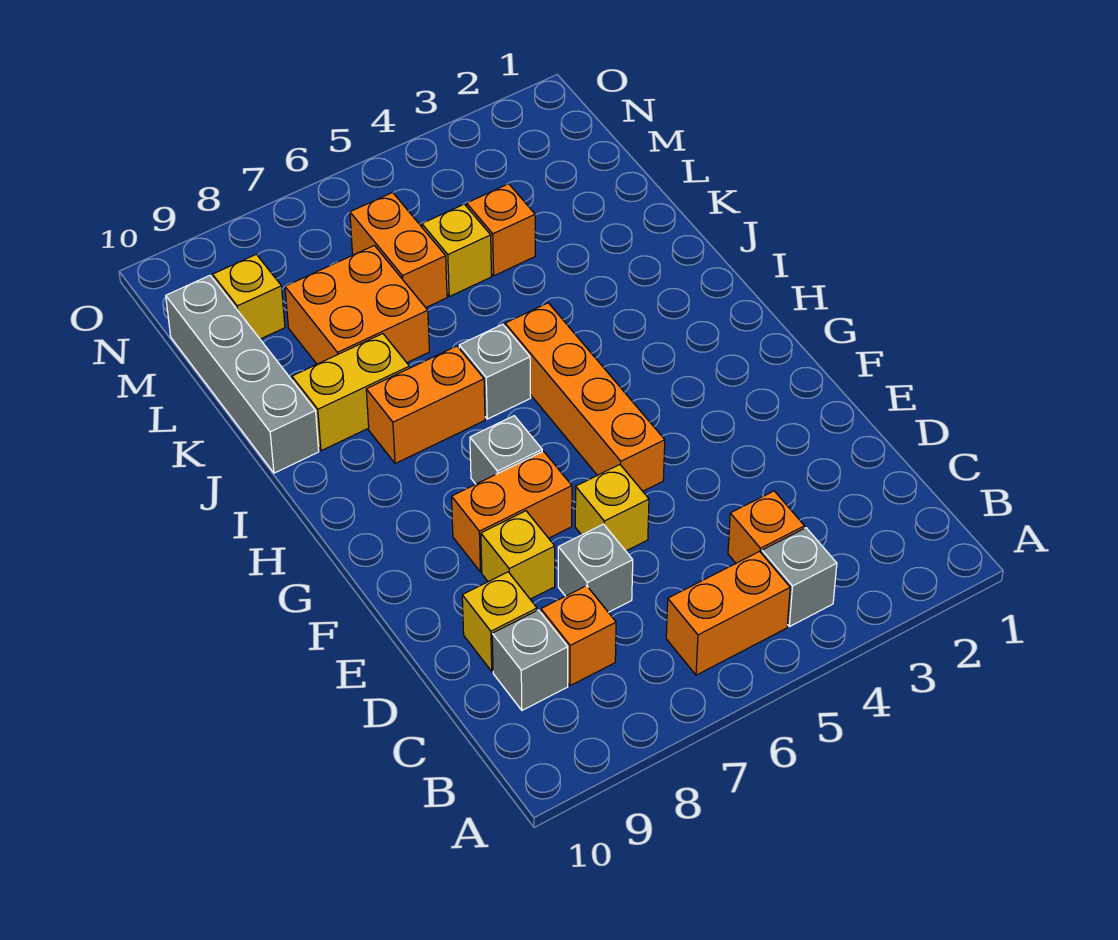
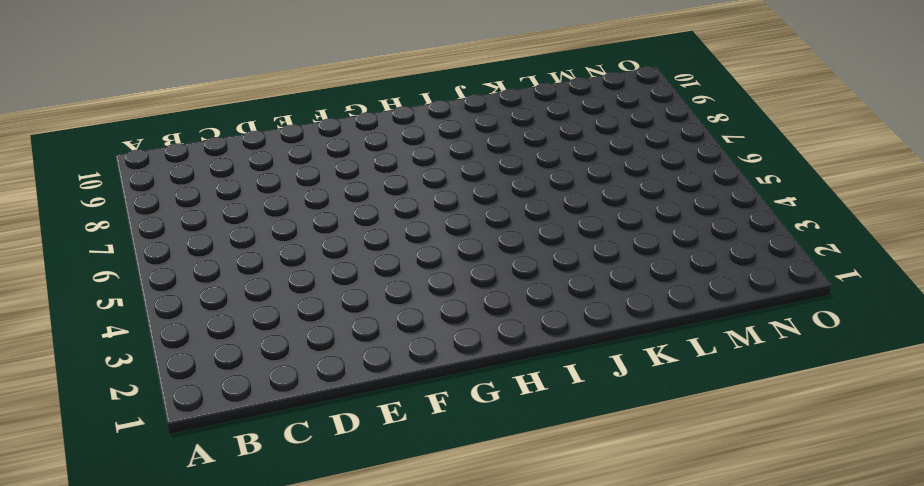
none -> grey brick B4 level 1
none -> orange brick B5:B6 level 1
none -> orange brick C4 level 1

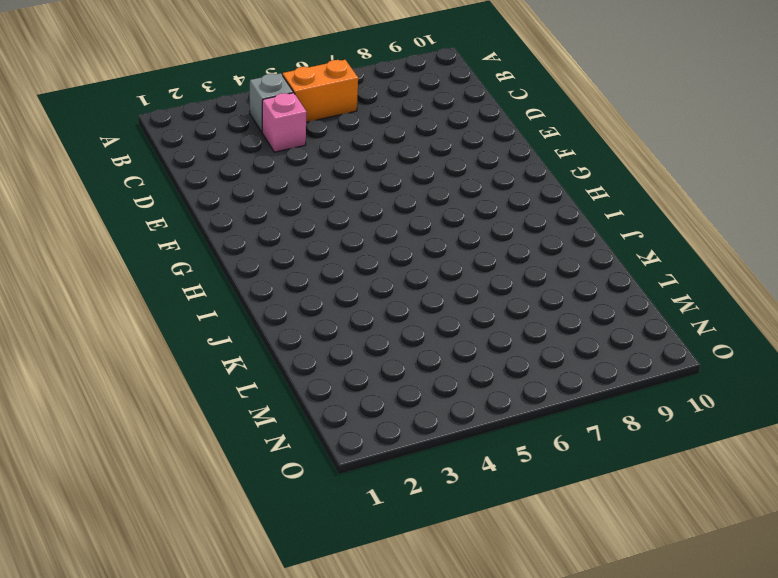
pink brick C4 level 1 -> orange brick C4 level 1
none -> orange brick C8 level 1
none -> grey brick C9 level 1
none -> grey brick D7 level 1

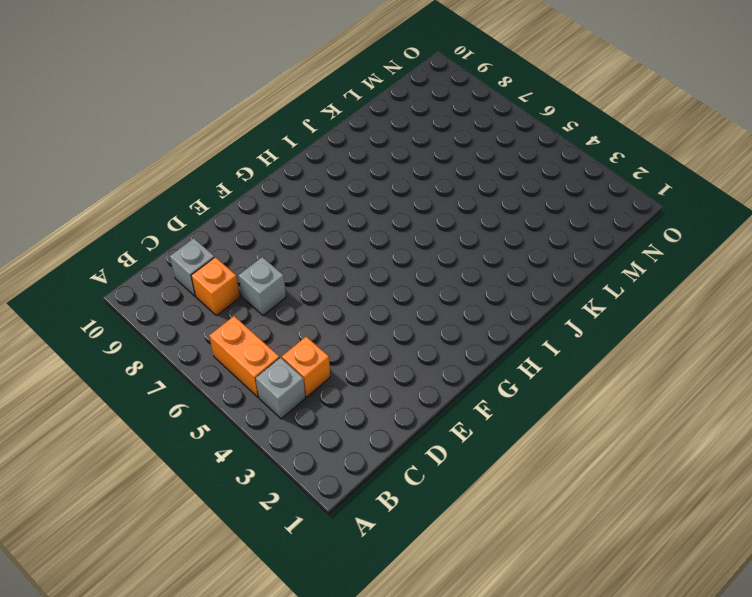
none -> yellow brick D9 level 1
none -> yellow brick E6 level 1
none -> yellow brick E8 level 1

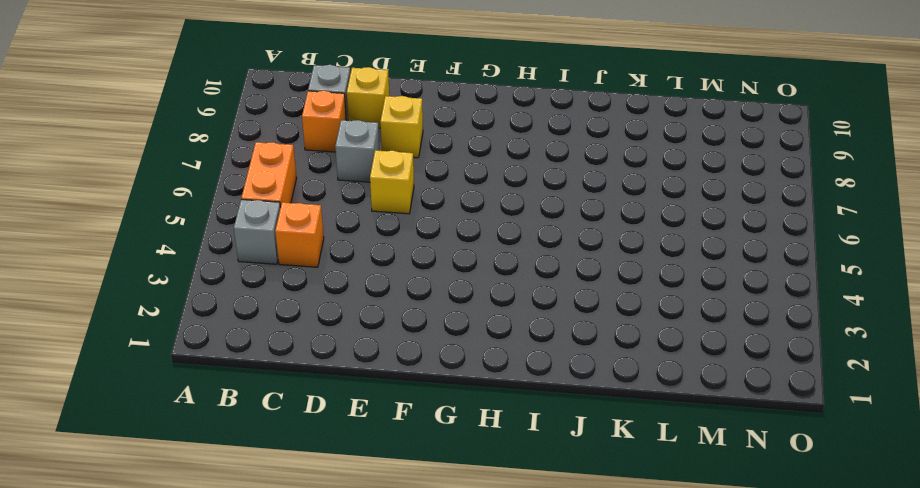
none -> orange brick F5:I5 level 1
none -> orange brick F7:F8 level 1
none -> grey brick G7 level 1

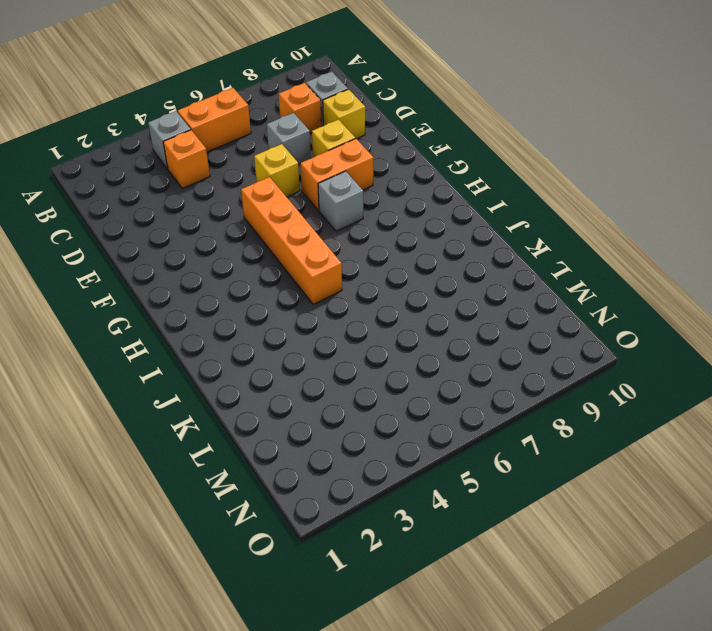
none -> grey brick I6 level 1
none -> orange brick I7:I8 level 1
none -> yellow brick J8:J9 level 1

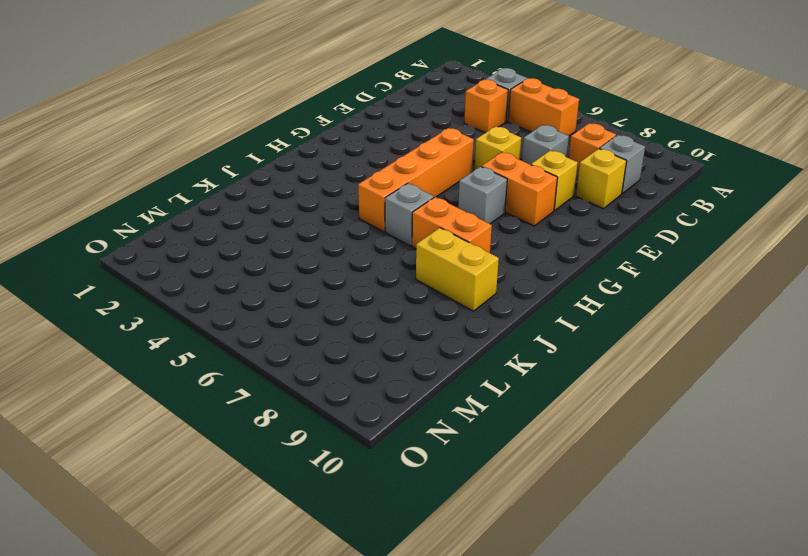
none -> grey brick J10:M10 level 1
none -> orange brick K7:L8 level 1
none -> orange brick L4 level 1

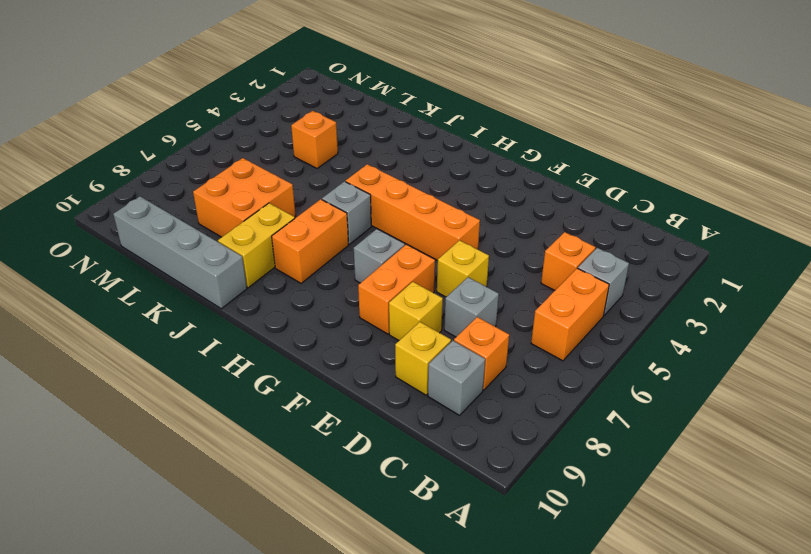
none -> yellow brick L5 level 1
none -> orange brick L6:M6 level 1
none -> yellow brick M9 level 1

